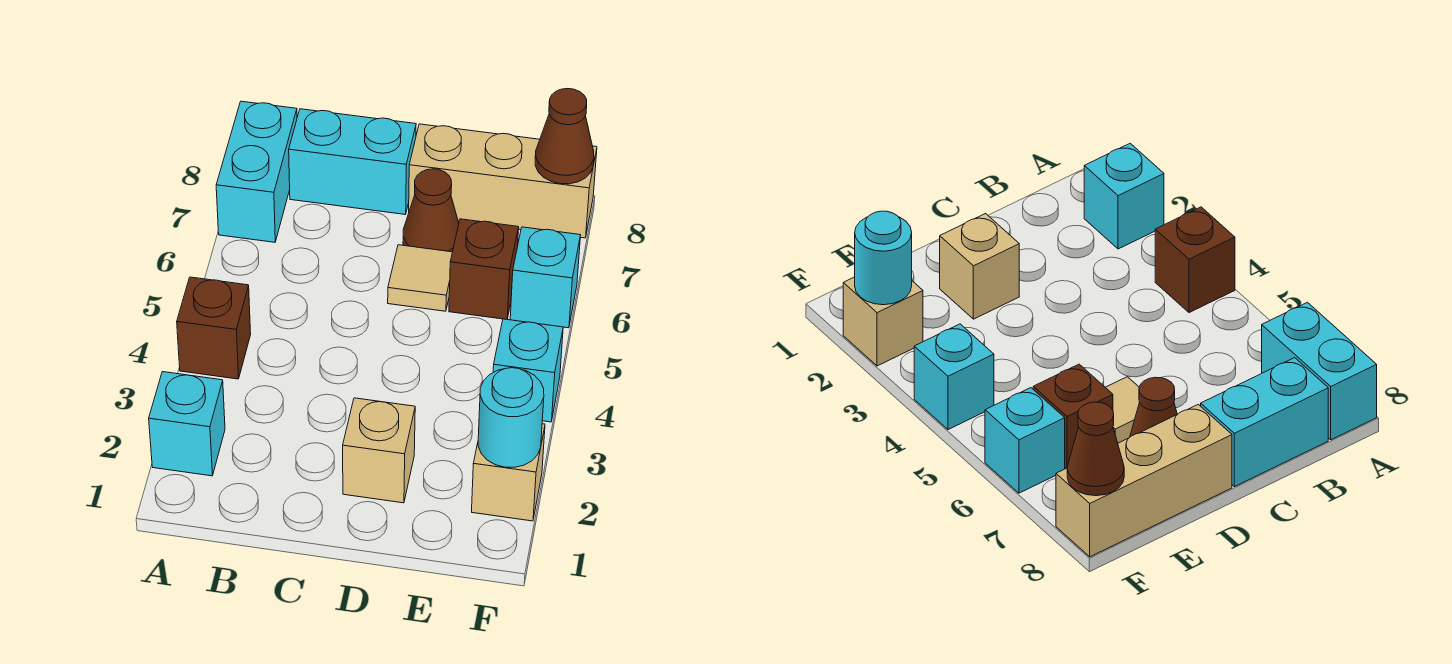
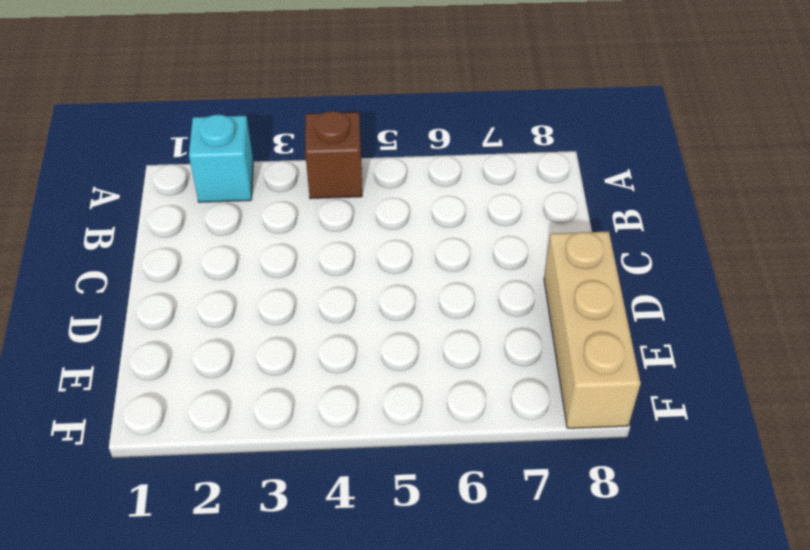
none -> cyan brick A7:A8 level 1
none -> cyan brick B8:C8 level 1
none -> tan brick D2 level 1

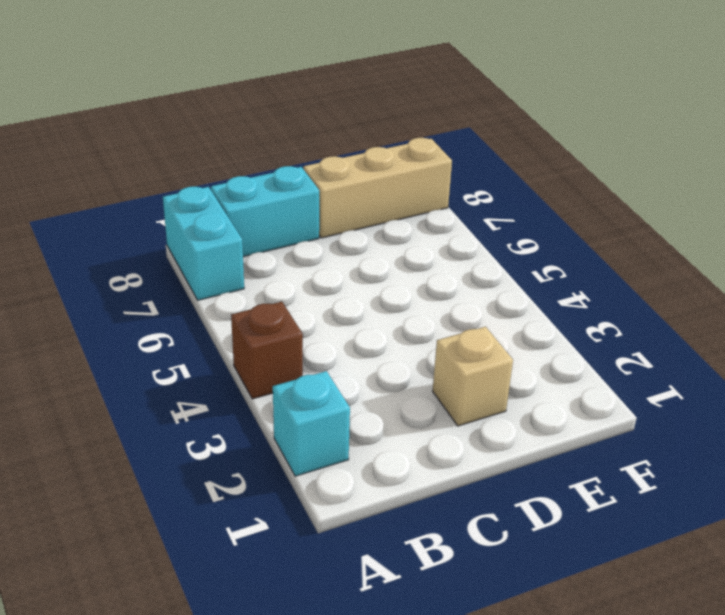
none -> tan tile D6 level 1
none -> brown cone D7 level 1
none -> brown brick E6 level 1

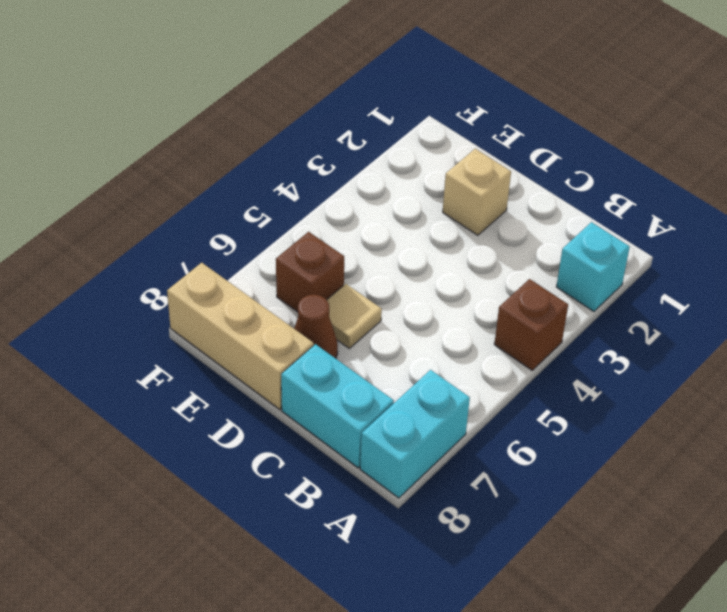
none -> tan brick F2 level 1
none -> cyan brick F4 level 1
none -> cyan brick F6 level 1

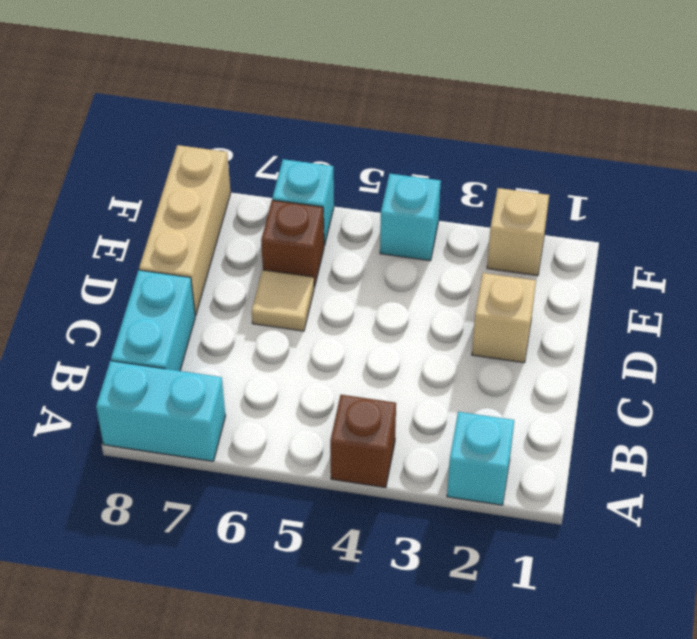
none -> brown cone D7 level 1
none -> cyan round brick F2 level 2
none -> brown cone F8 level 2

